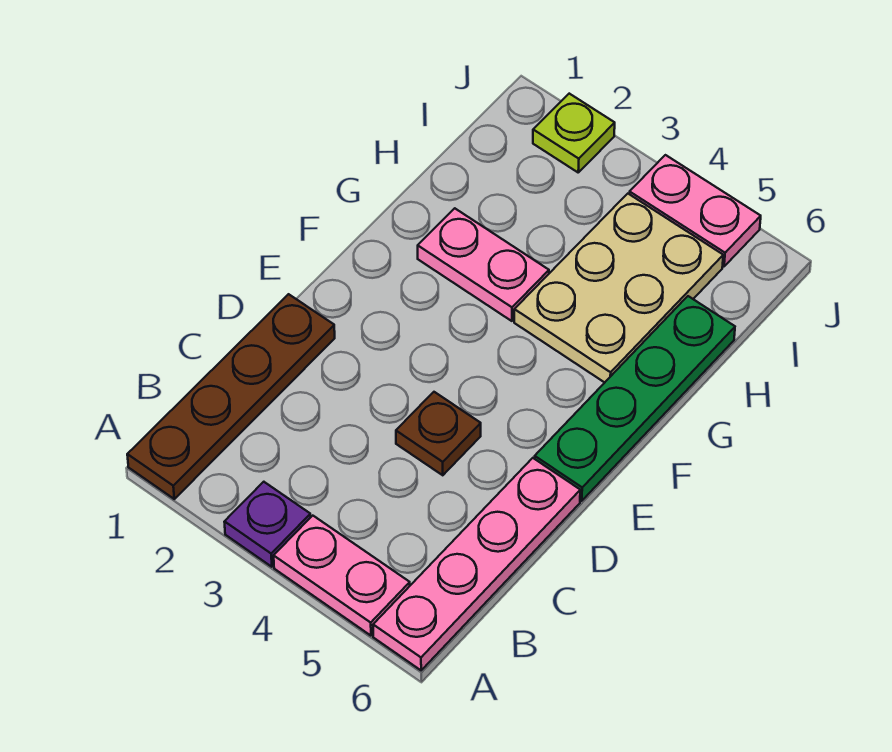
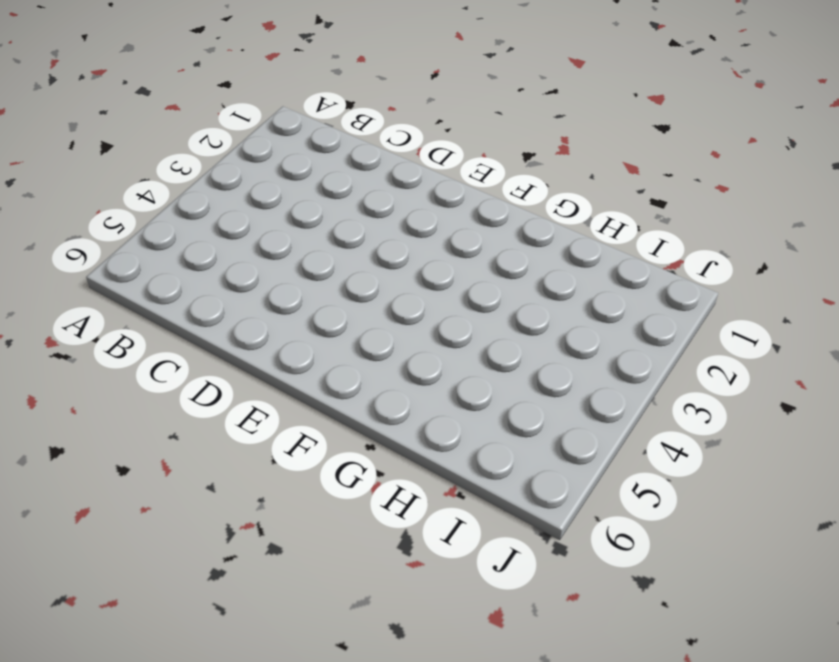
none -> brown plate A1:D1 level 1
none -> purple plate A3 level 1

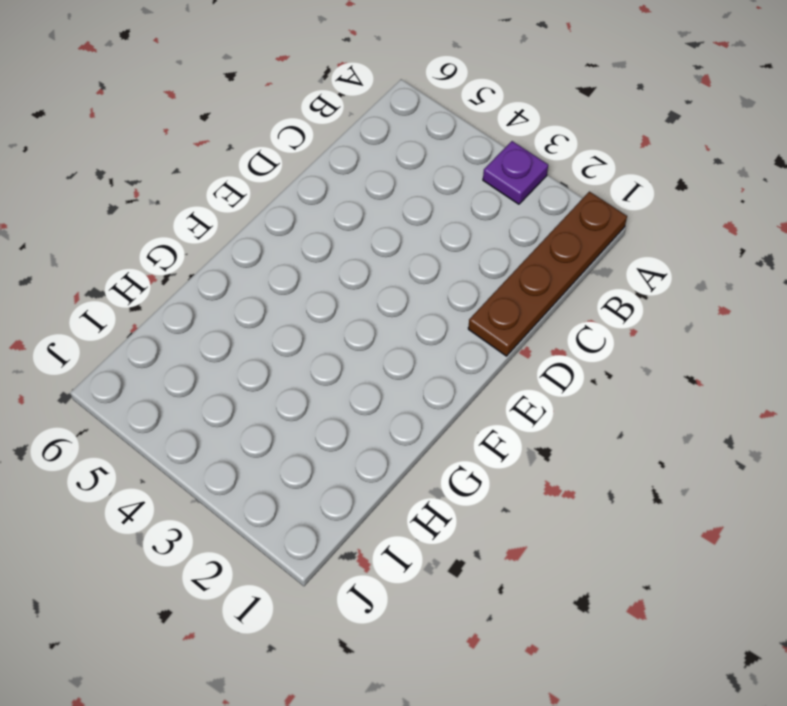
none -> pink plate A4:A5 level 1
none -> pink plate A6:D6 level 1

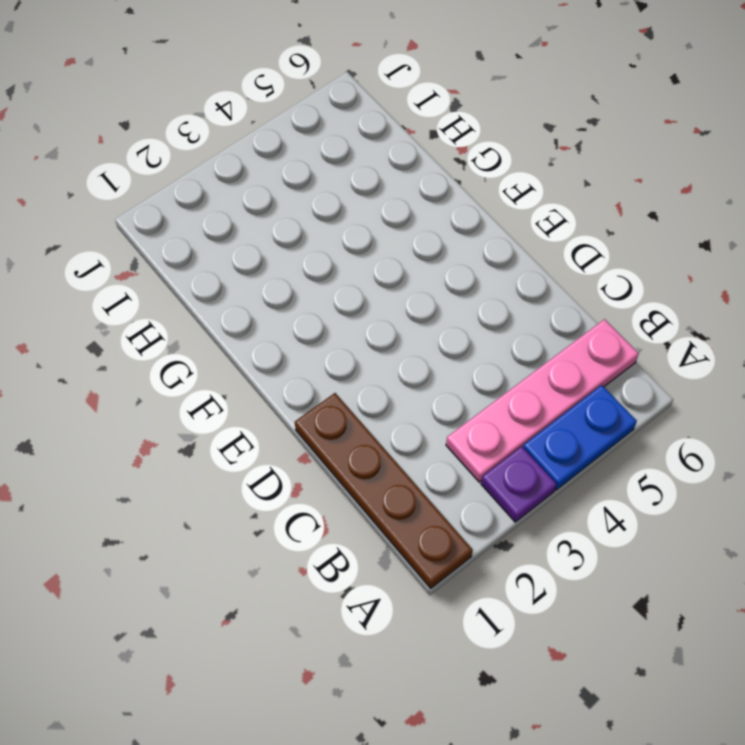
blue plate A4:A5 level 1 -> pink plate A4:A5 level 1
pink plate B3:B6 level 1 -> pink plate A6:D6 level 1
none -> brown plate D4 level 1
none -> green plate E6:H6 level 1

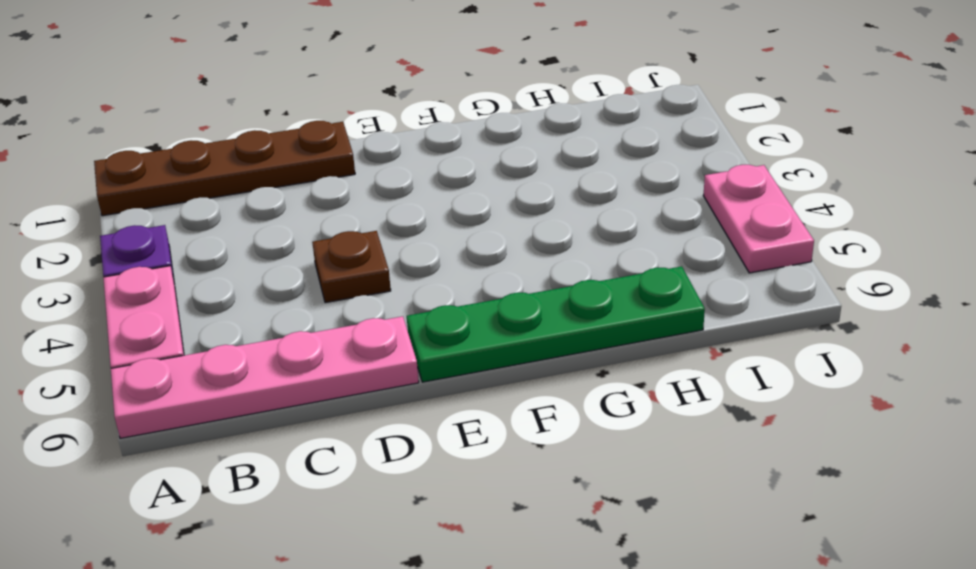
none -> pink plate G2:G3 level 1
none -> tan plate G4:I5 level 1

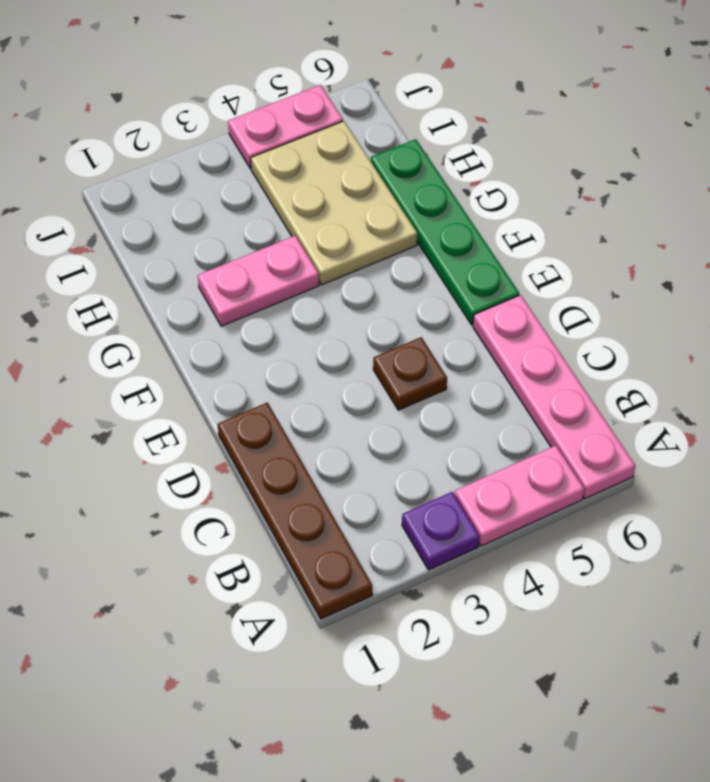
none -> lime plate J2 level 1

